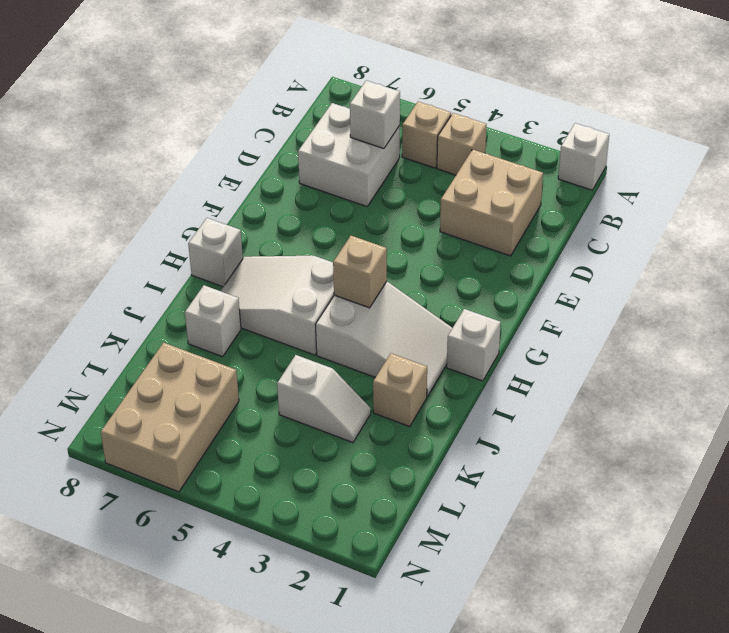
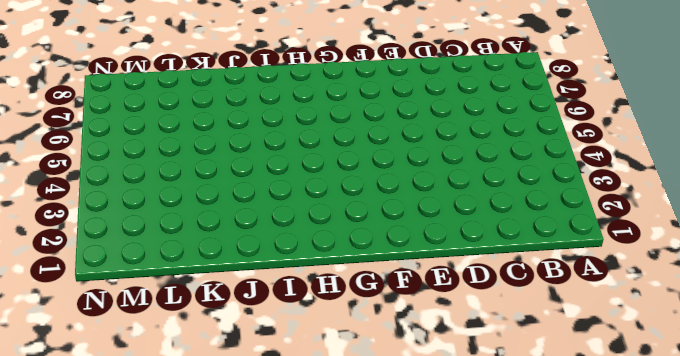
none -> white brick A1 level 1
none -> tan brick B4 level 1
none -> tan brick B5 level 1

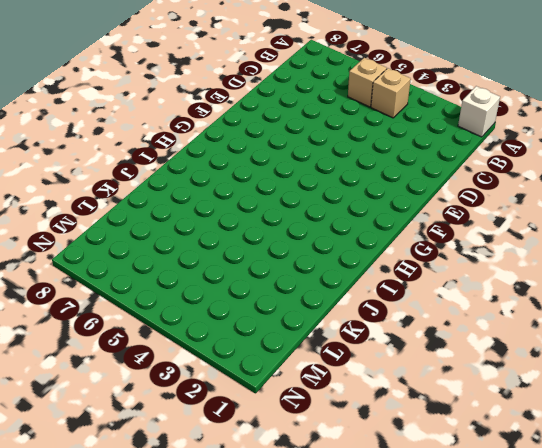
none -> tan brick C2:D3 level 1
none -> white brick C6:D7 level 1
none -> white brick H1 level 1

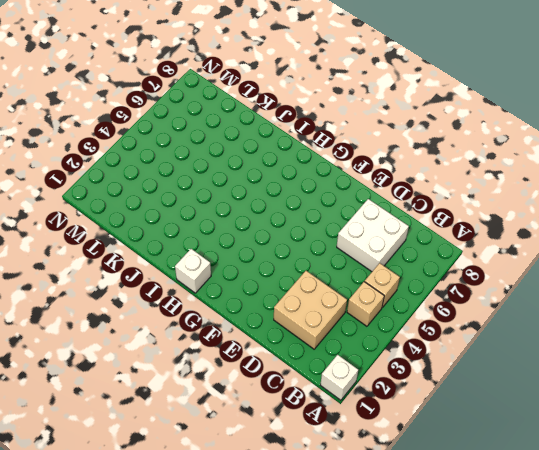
none -> white slope H2:I4 level 1 top 4
none -> white slope H5:I7 level 1 top 5
none -> white brick H8 level 1

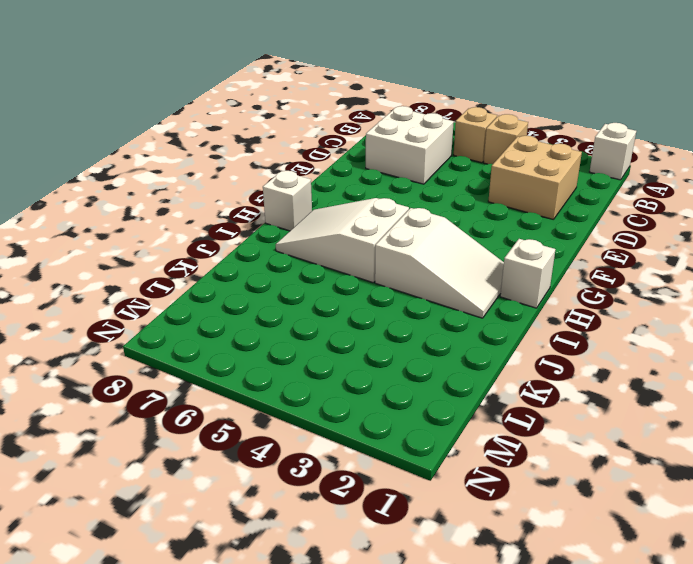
none -> tan brick J2 level 1
none -> white brick J7 level 1
none -> white slope K3:K4 level 1 top 4

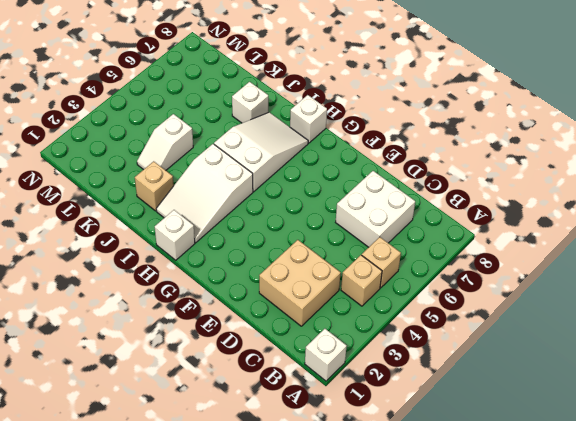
none -> tan brick L6:N7 level 1
none -> white brick C6 level 2
none -> tan brick H4 level 2

